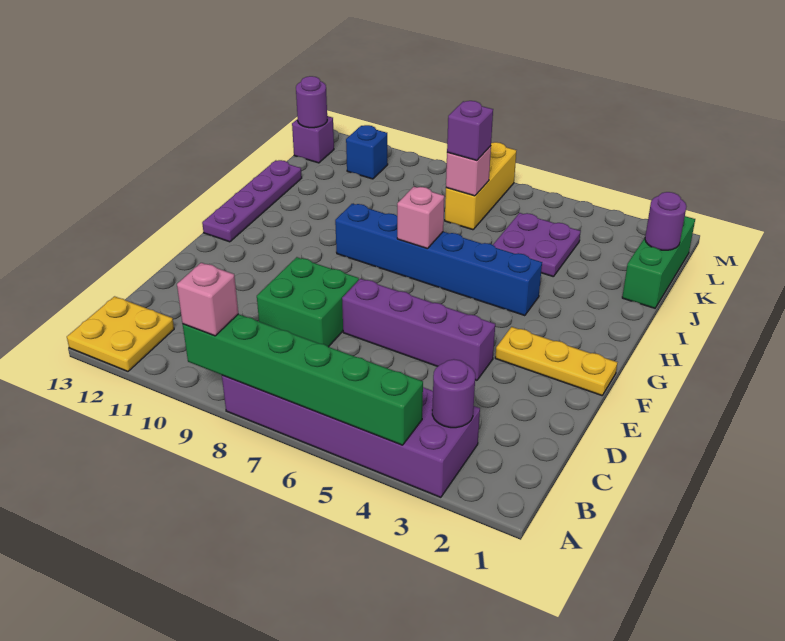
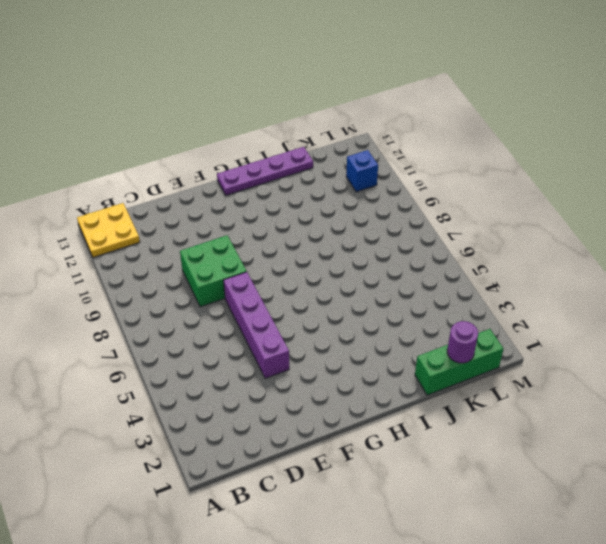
none -> purple brick A3:B8 level 1
none -> yellow plate F1:F3 level 1
none -> blue brick H4:H9 level 1

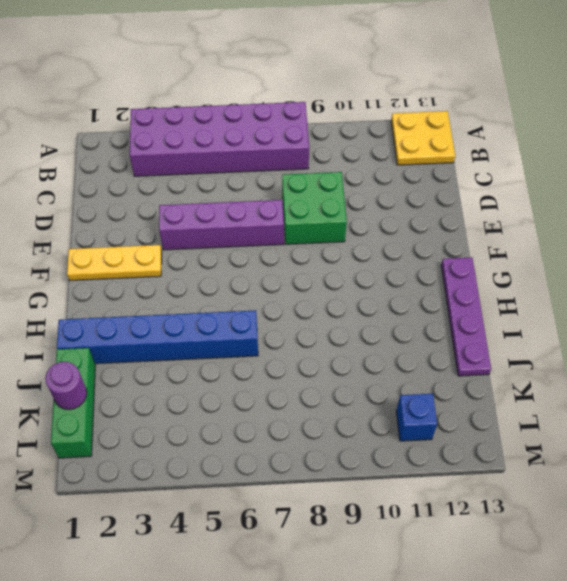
blue brick I1:I6 level 1 -> blue brick H4:H9 level 1
none -> purple plate J4:K5 level 1
none -> yellow brick K7:M7 level 1
none -> purple brick L13 level 1

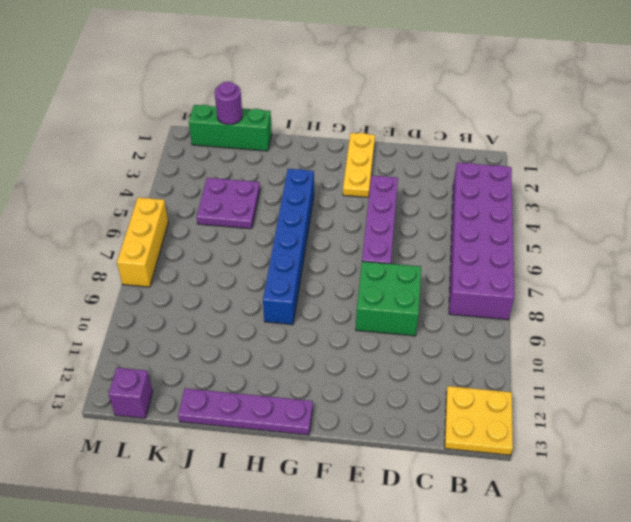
yellow brick M6:M8 level 1 -> yellow brick K7:M7 level 1
none -> blue brick L11 level 1
none -> green brick A4:A9 level 2
none -> purple round brick B3 level 2

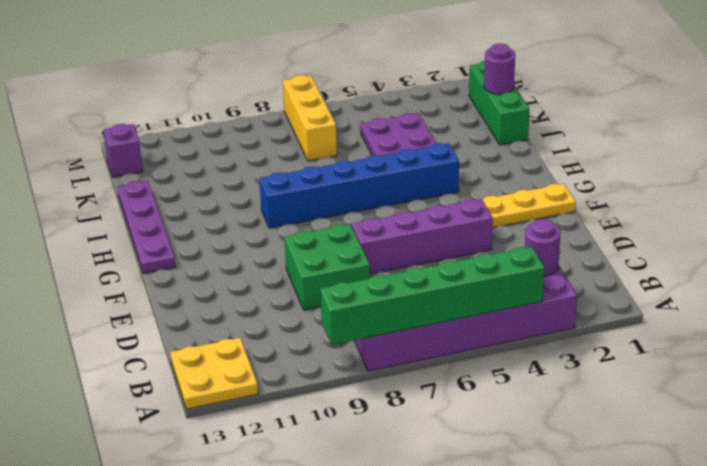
none -> blue brick L11 level 1
none -> pink brick H7 level 2
none -> pink brick K7 level 2

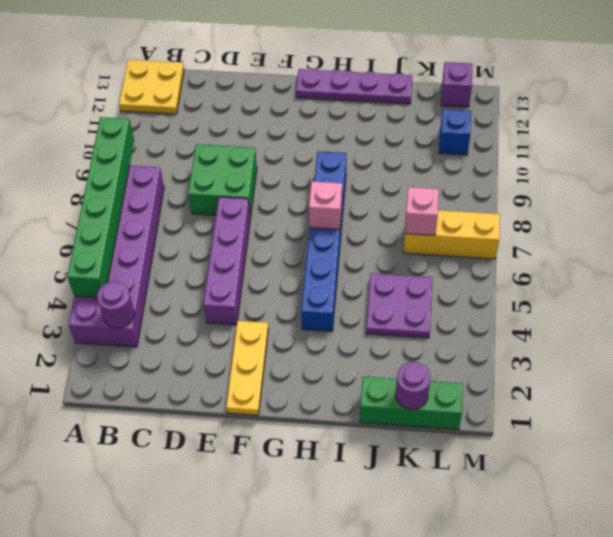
none -> purple round brick L13 level 2
none -> pink brick A9 level 3
none -> purple brick K7 level 3

